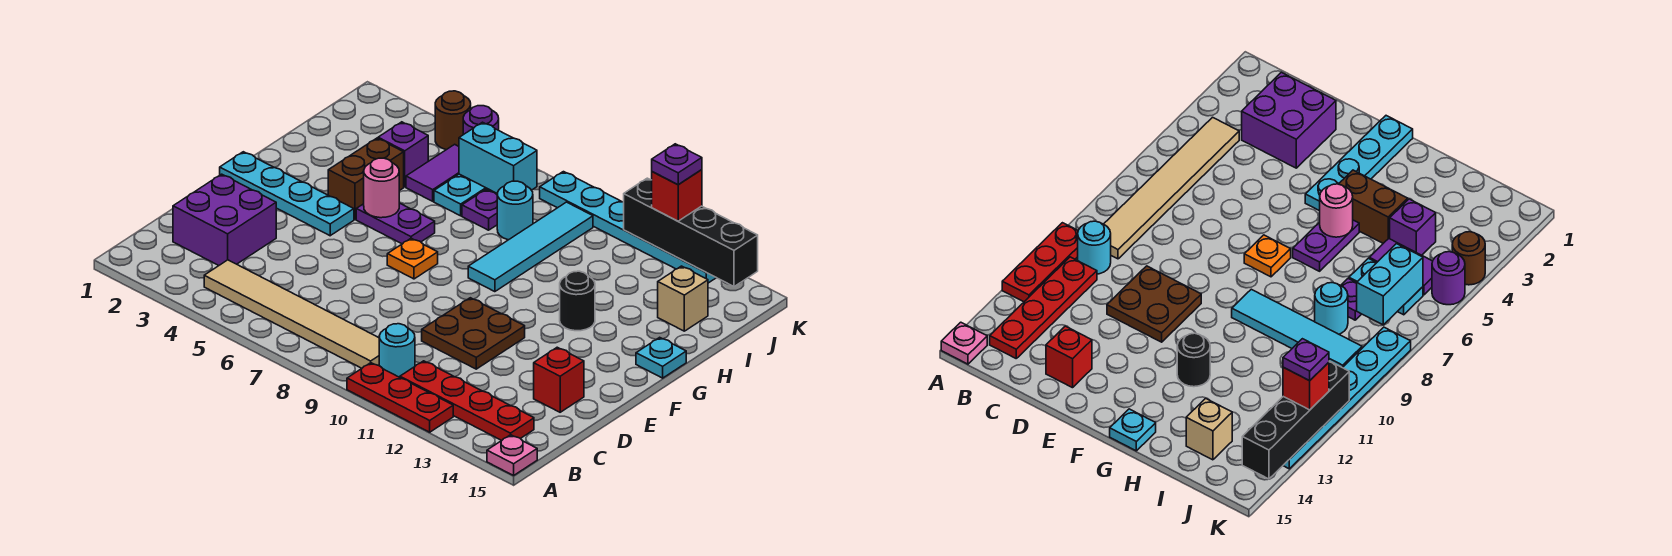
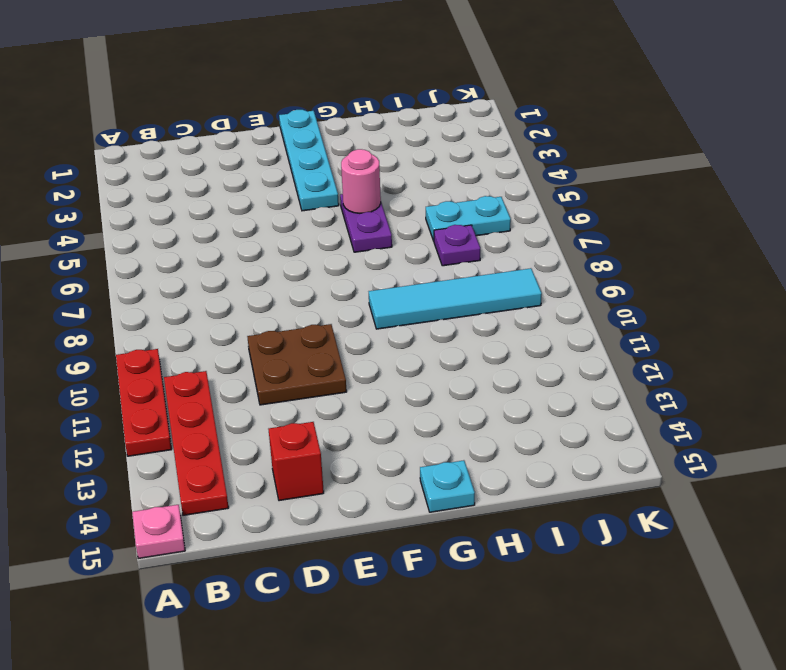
none -> tan tile B4:B9 level 1
none -> cyan round brick B10 level 1
none -> purple brick C2:D3 level 1

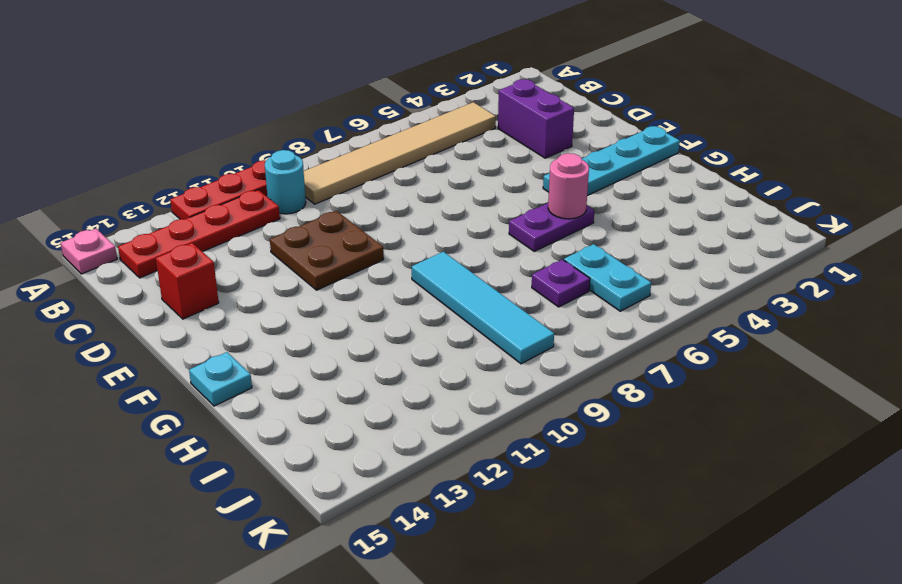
purple brick C3:D3 level 1 -> purple brick C2:D3 level 1
none -> orange plate F7 level 1
none -> brown brick G4:H4 level 1
none -> black round brick G12 level 1

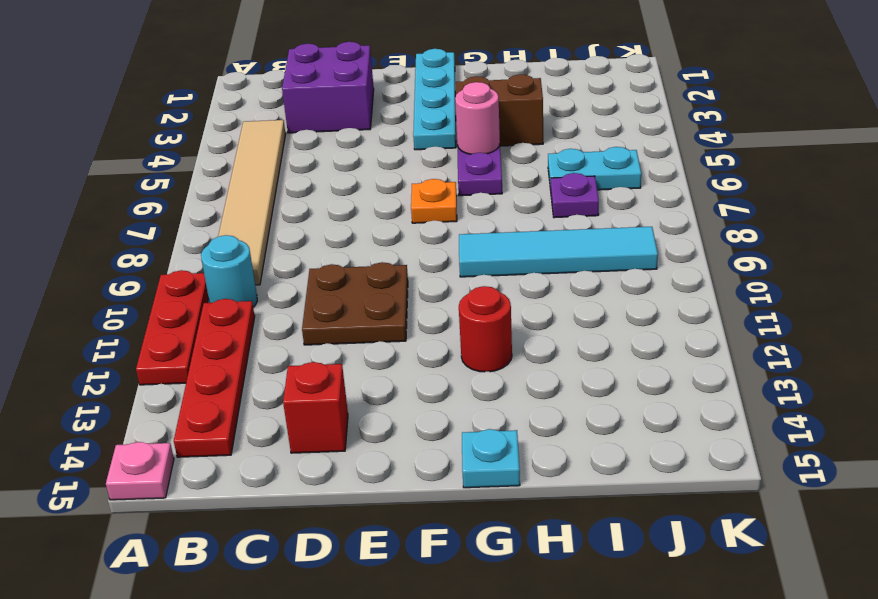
red round brick G12 level 1 -> black round brick G12 level 1
none -> purple brick I4 level 1
none -> purple tile I5:J5 level 1
none -> cyan round brick I8 level 1

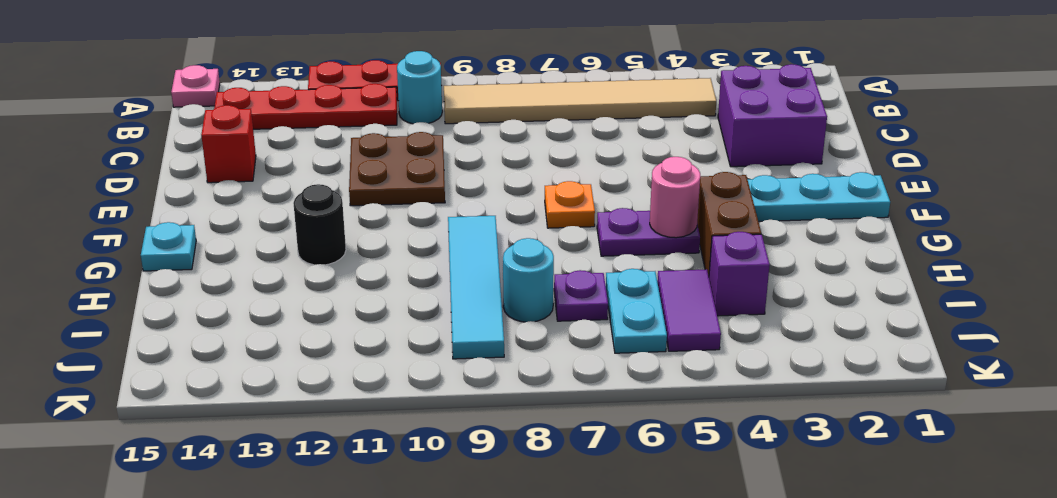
none -> tan brick I14 level 1
none -> brown round brick K4 level 1
none -> purple round brick K5 level 1

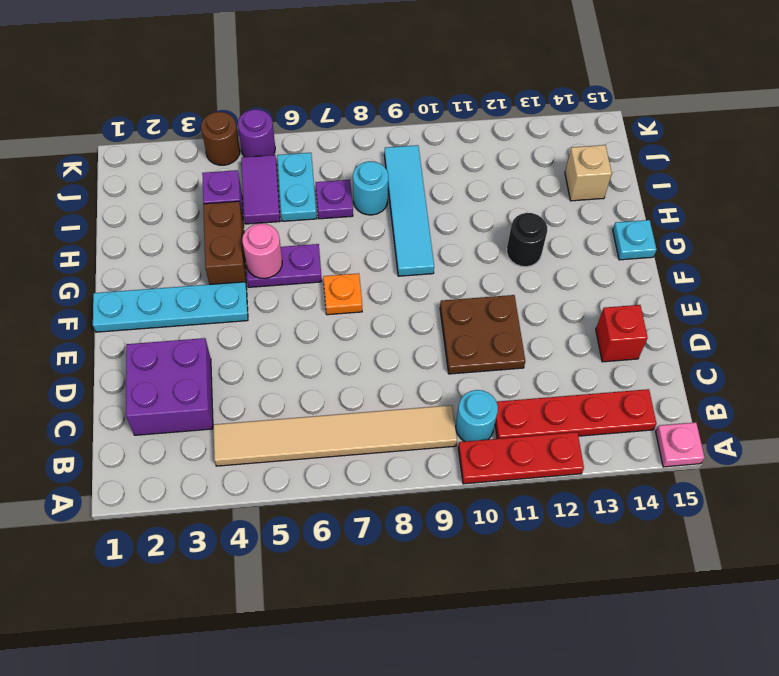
none -> cyan plate K8:K13 level 1
none -> cyan brick J6:J7 level 2
none -> black brick K11:K14 level 2

